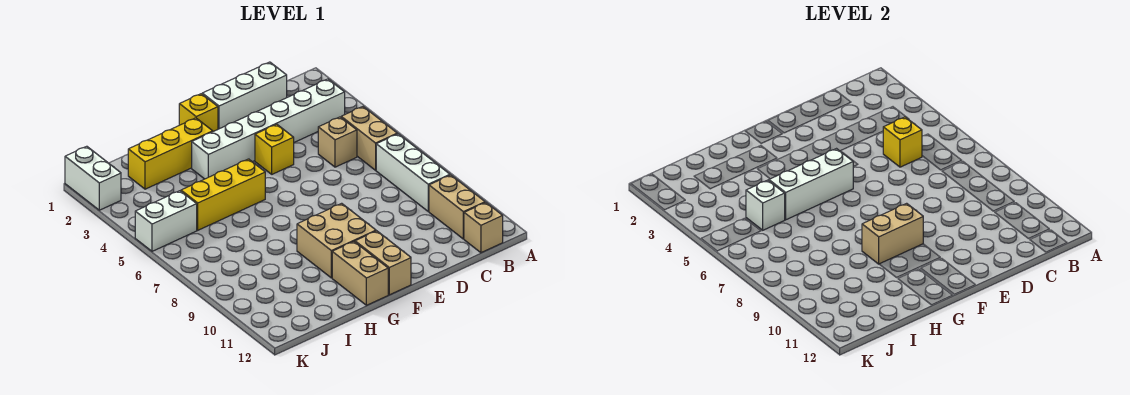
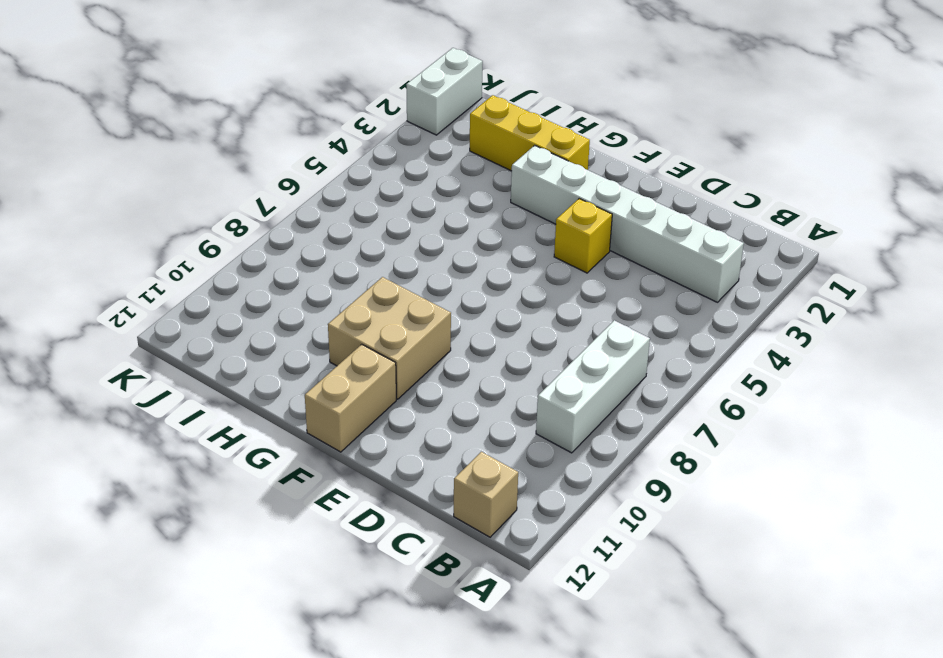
none -> tan brick B5:B6 level 1
none -> tan brick B10:B11 level 1
none -> white brick C1:E1 level 1

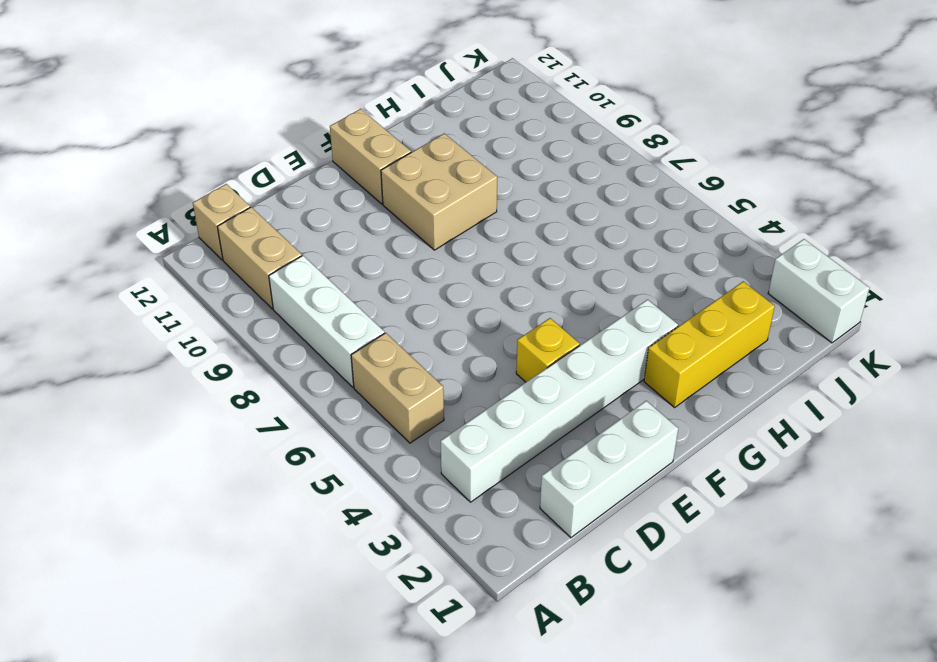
none -> tan brick C5 level 1
none -> yellow brick F1 level 1
none -> yellow brick G5:I5 level 1

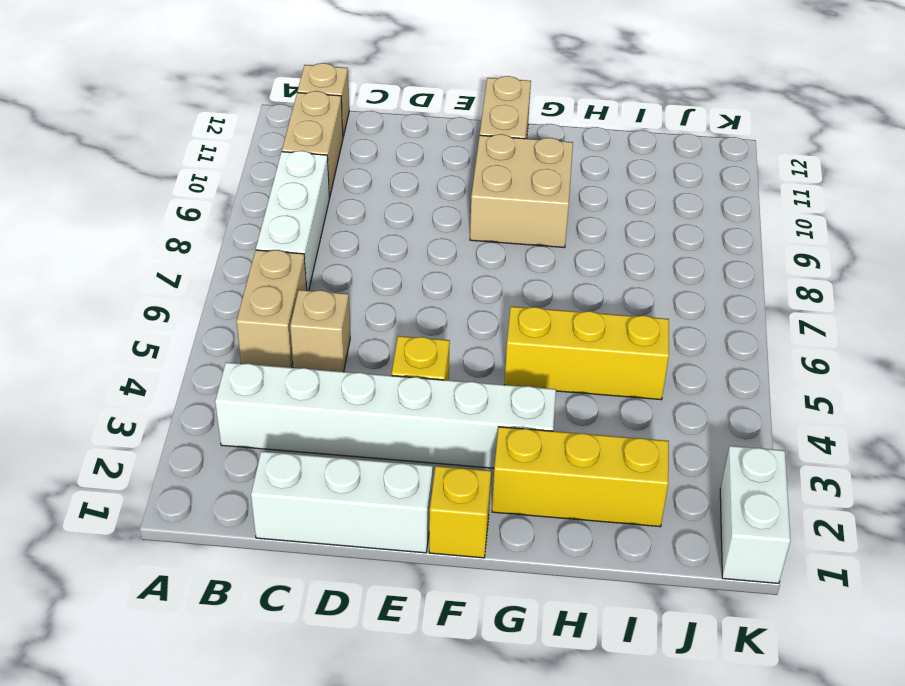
none -> tan brick G11:G12 level 1
none -> white brick J5:K5 level 1
none -> yellow brick C5 level 2

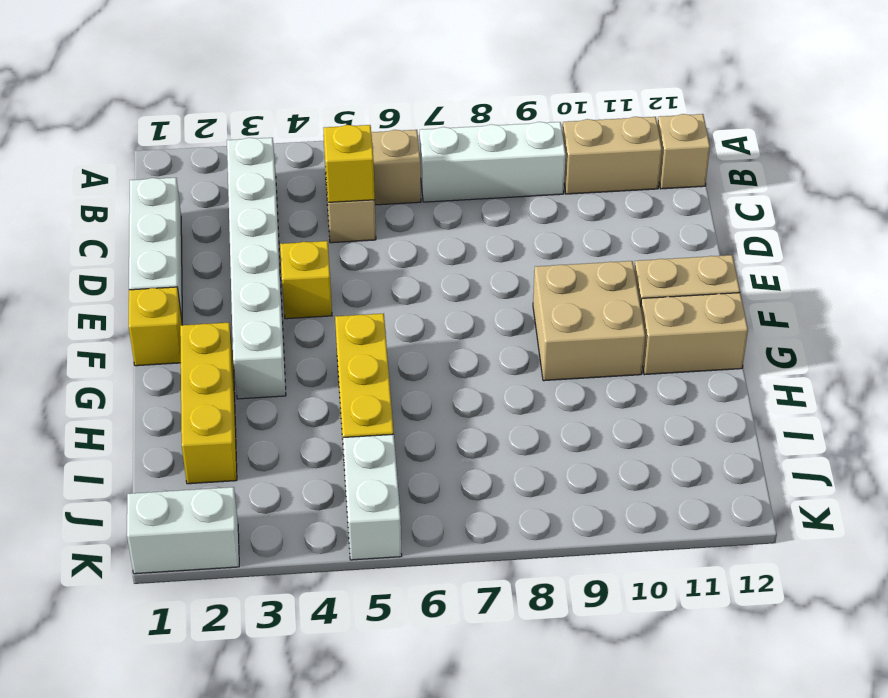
none -> white brick F5:H5 level 2
none -> tan brick F9:G9 level 2
none -> white brick I5 level 2

